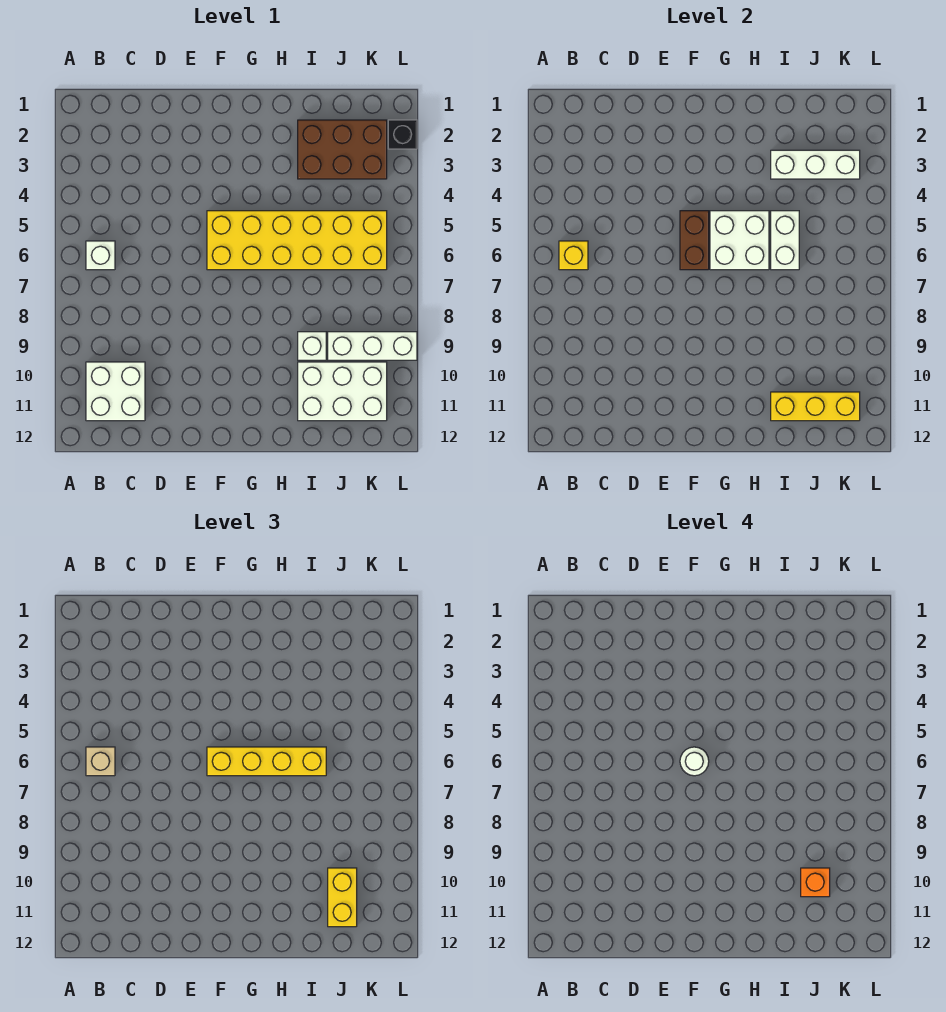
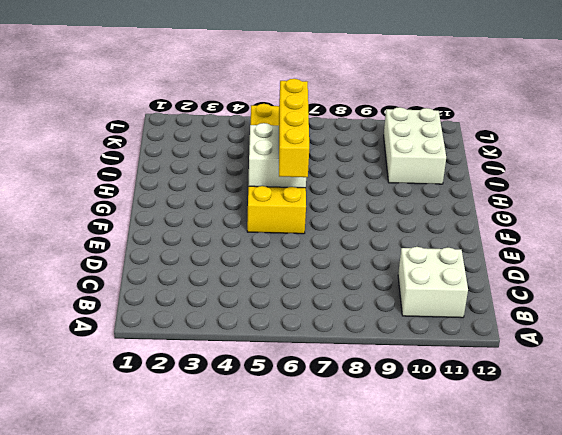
none -> white brick B6 level 1
none -> brown brick I2:K3 level 1
none -> white brick I9 level 1

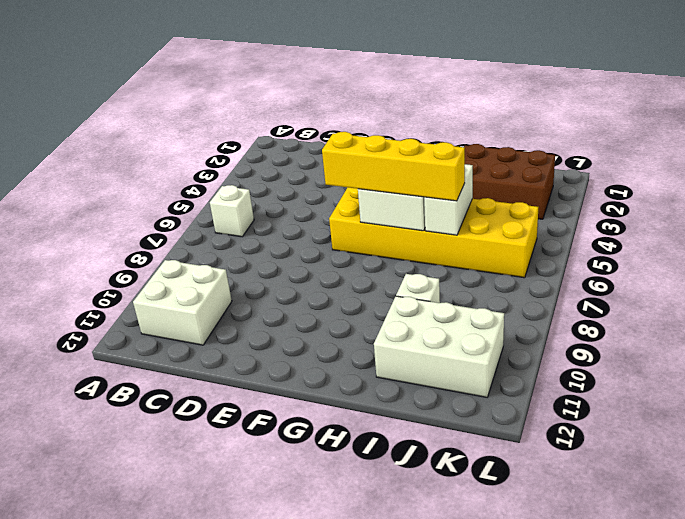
none -> white brick J9:L9 level 1
none -> black brick L2 level 1
none -> yellow brick B6 level 2

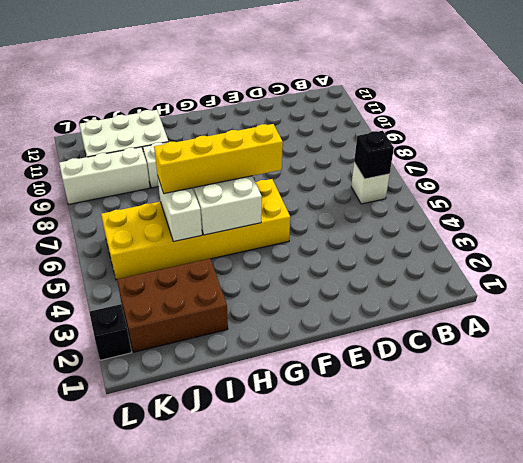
black brick B6 level 2 -> yellow brick B6 level 2
none -> white brick B10:C11 level 1
none -> brown brick F5:F6 level 2
none -> white brick I3:K3 level 2

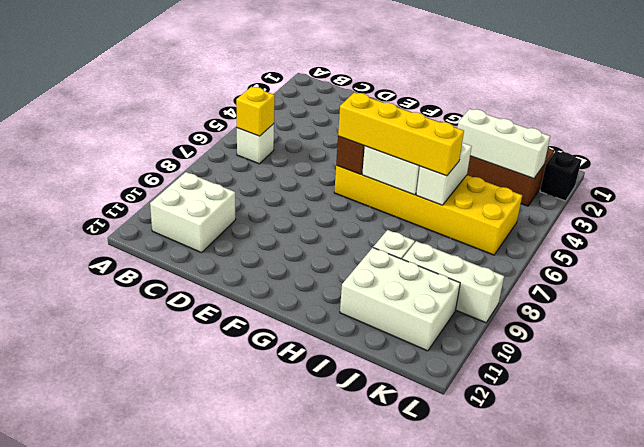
none -> yellow brick I11:K11 level 2
none -> tan brick B6 level 3
none -> yellow brick J10:J11 level 3

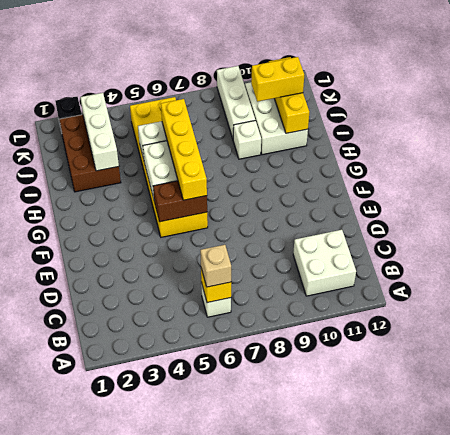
none -> white round brick F6 level 4
none -> orange brick J10 level 4

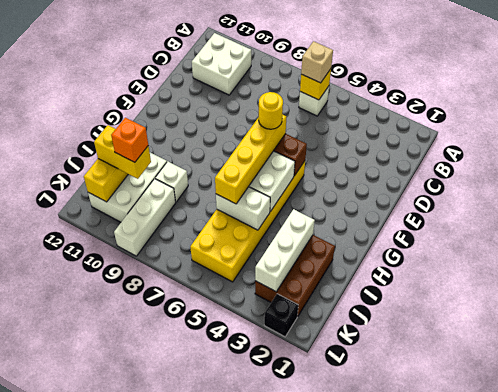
yellow round brick F6 level 4 -> white round brick F6 level 4

